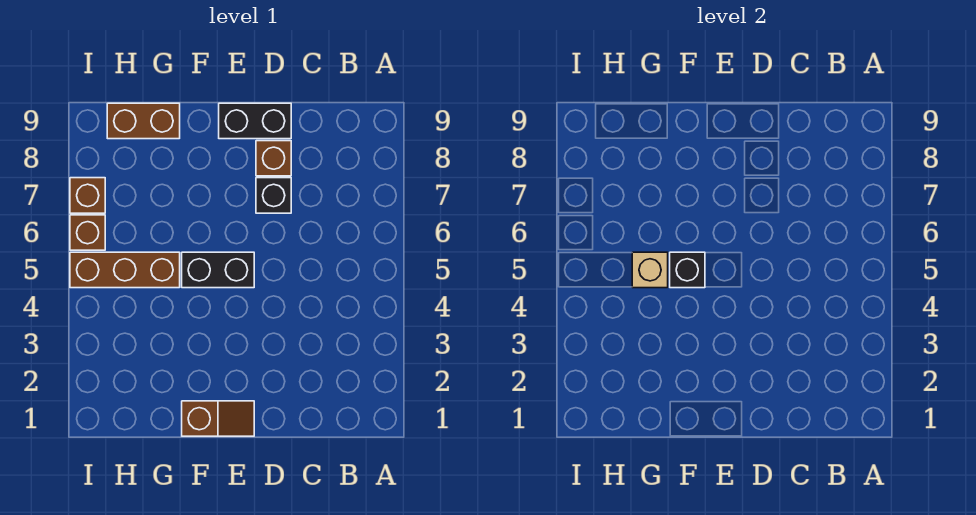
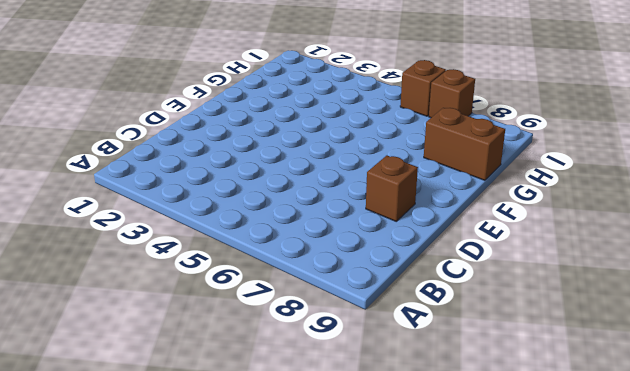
brown brick G8:G9 level 1 -> brown brick G9:H9 level 1
none -> black brick D7 level 1
none -> black brick D9:E9 level 1

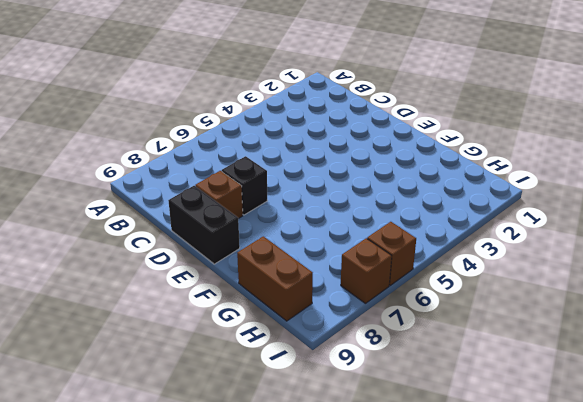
none -> brown slope E1:F1 level 1 top F
none -> black brick E5:F5 level 1

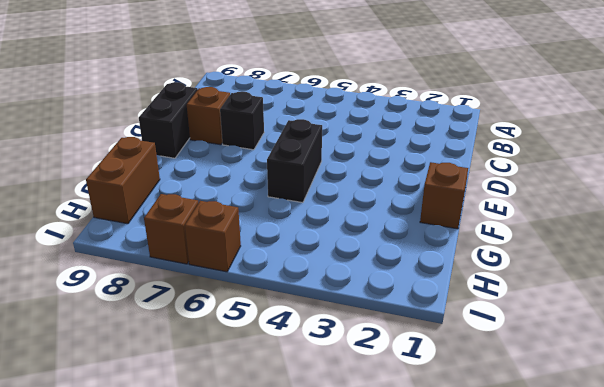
none -> brown brick G5:I5 level 1
none -> black brick F5 level 2

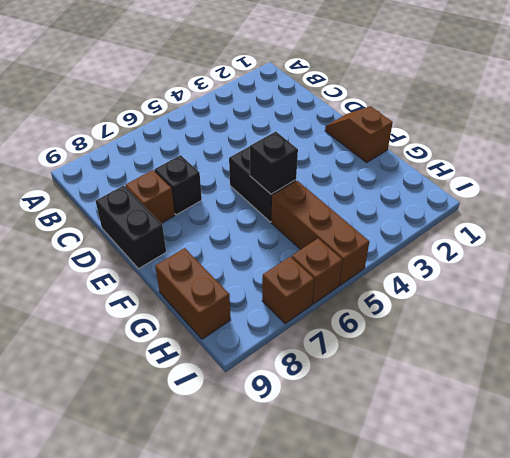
none -> tan brick G5 level 2

